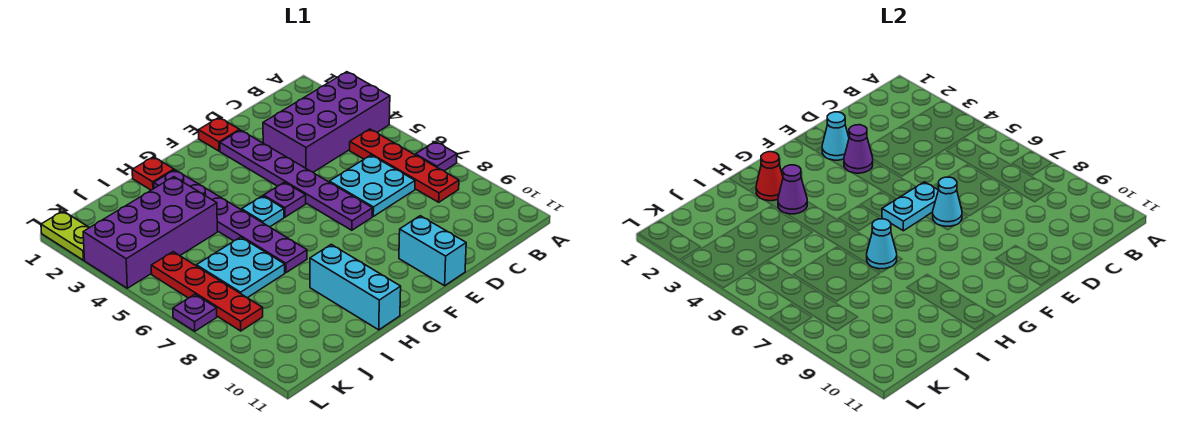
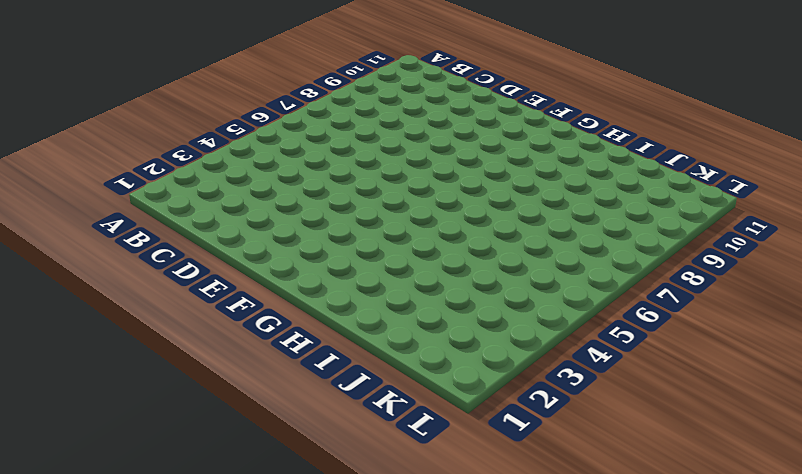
none -> purple brick A3:D4 level 1
none -> purple plate A7 level 1
none -> red plate B5:B8 level 1

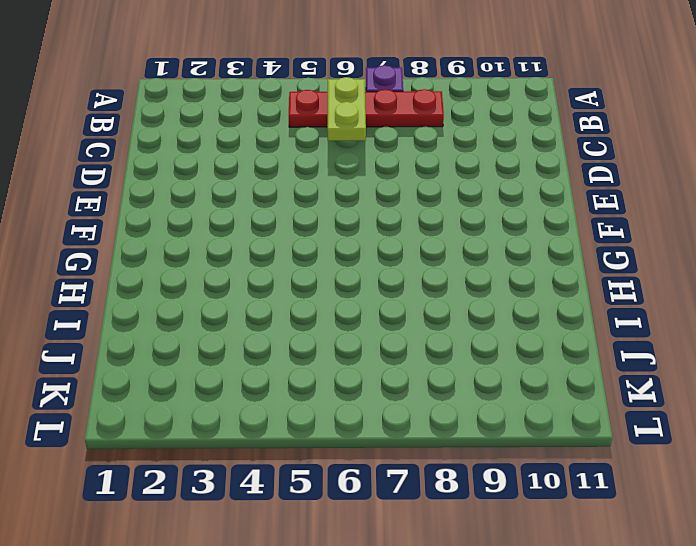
lime plate B6:C6 level 2 -> lime plate L1:L2 level 1
none -> purple brick A3:D4 level 1
none -> cyan plate C6:D7 level 1
none -> red plate E1 level 1

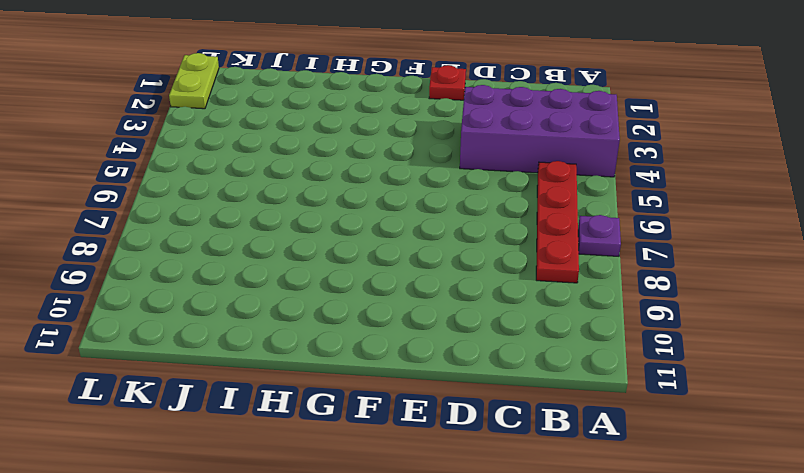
none -> cyan plate C6:D7 level 1
none -> purple plate E2:E7 level 1
none -> cyan brick E10:E11 level 1

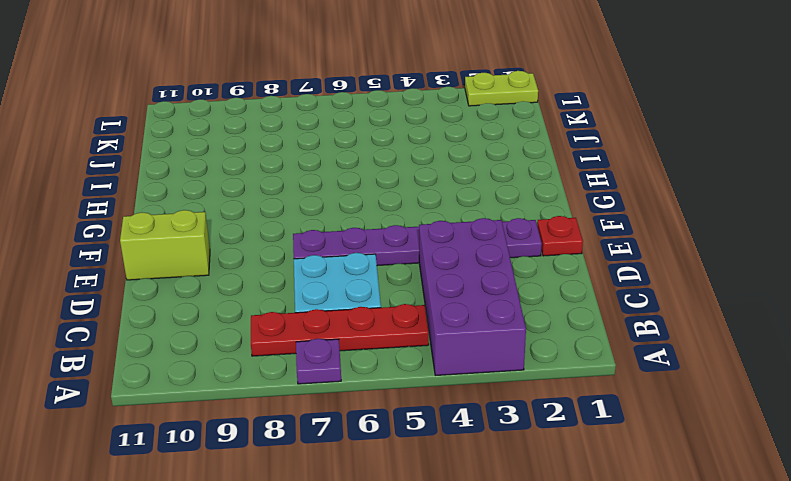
lime brick E10:E11 level 1 -> cyan brick E10:E11 level 1
none -> purple plate F5 level 1
none -> cyan plate G5 level 1
none -> red plate H1 level 1

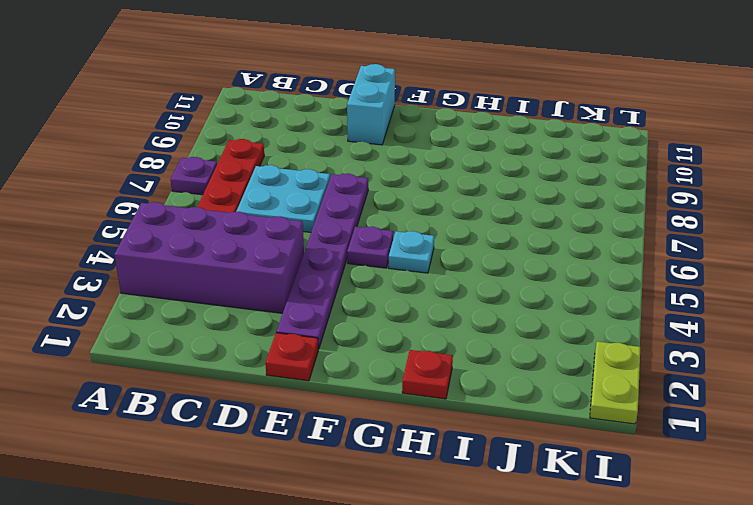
none -> purple plate H2:H7 level 1
none -> cyan brick H9:H11 level 1
none -> purple brick I3:L4 level 1

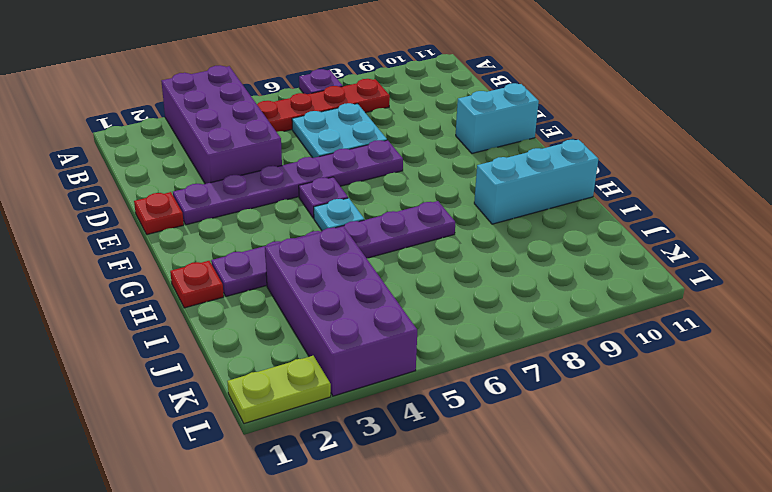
none -> cyan plate I6:J7 level 1
none -> red plate K5:K8 level 1
none -> purple plate L7 level 1

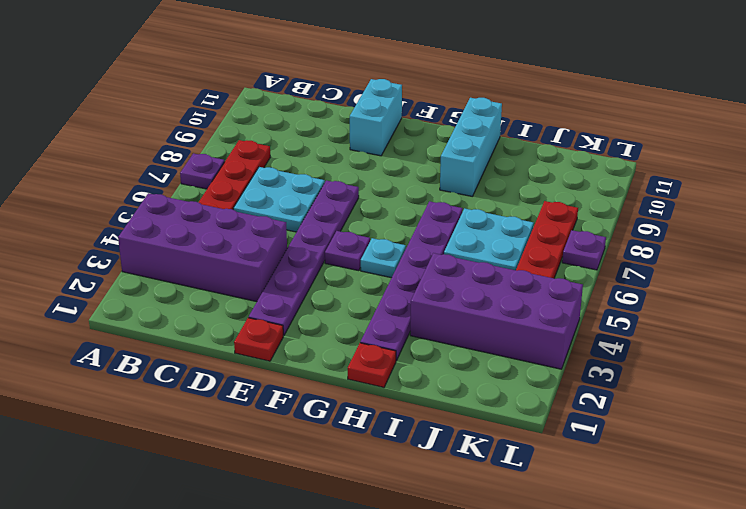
none -> lime plate L1:L2 level 1
none -> cyan cone E2 level 2
none -> purple cone E3 level 2

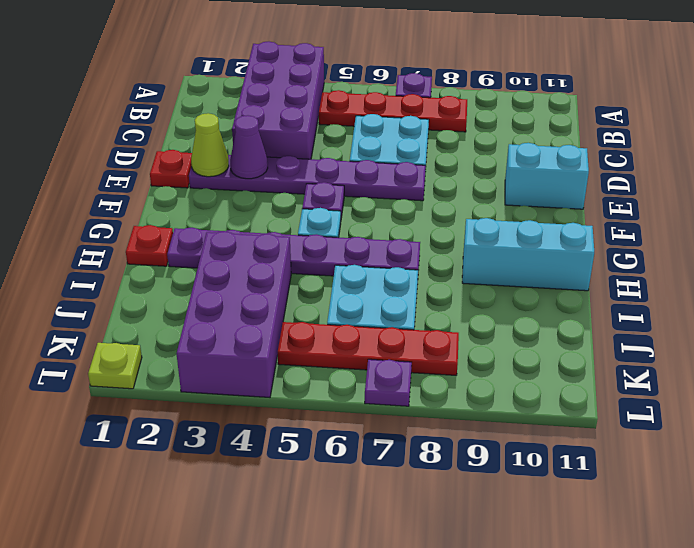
lime cone E2 level 2 -> cyan cone E2 level 2
lime plate L1 level 1 -> lime plate L1:L2 level 1
none -> cyan plate E6:F6 level 2
none -> cyan cone E7 level 2
none -> red cone H2 level 2

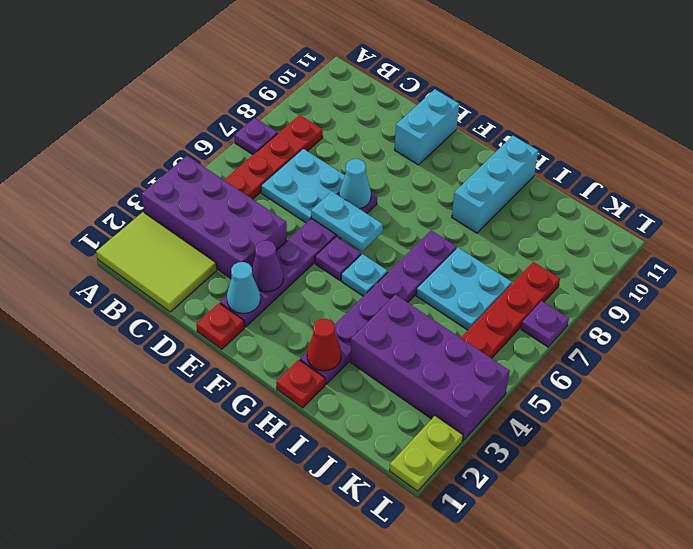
lime tile A1:C2 level 1 -> none
none -> purple cone H3 level 2
none -> cyan cone H7 level 2

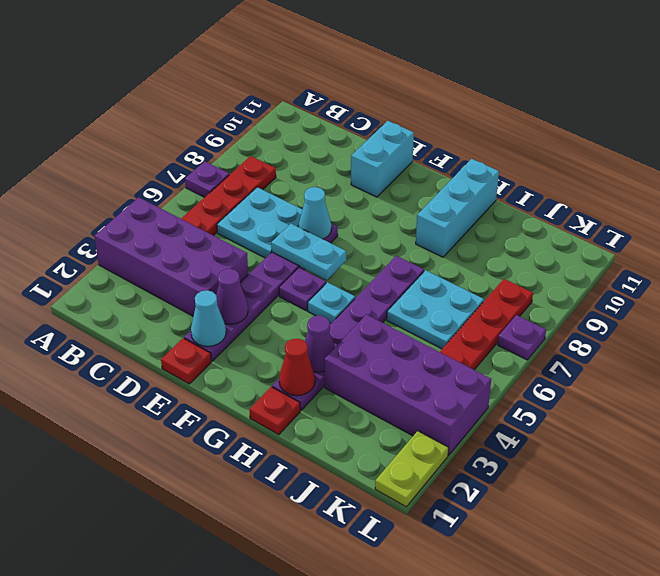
none -> cyan cone H7 level 2

